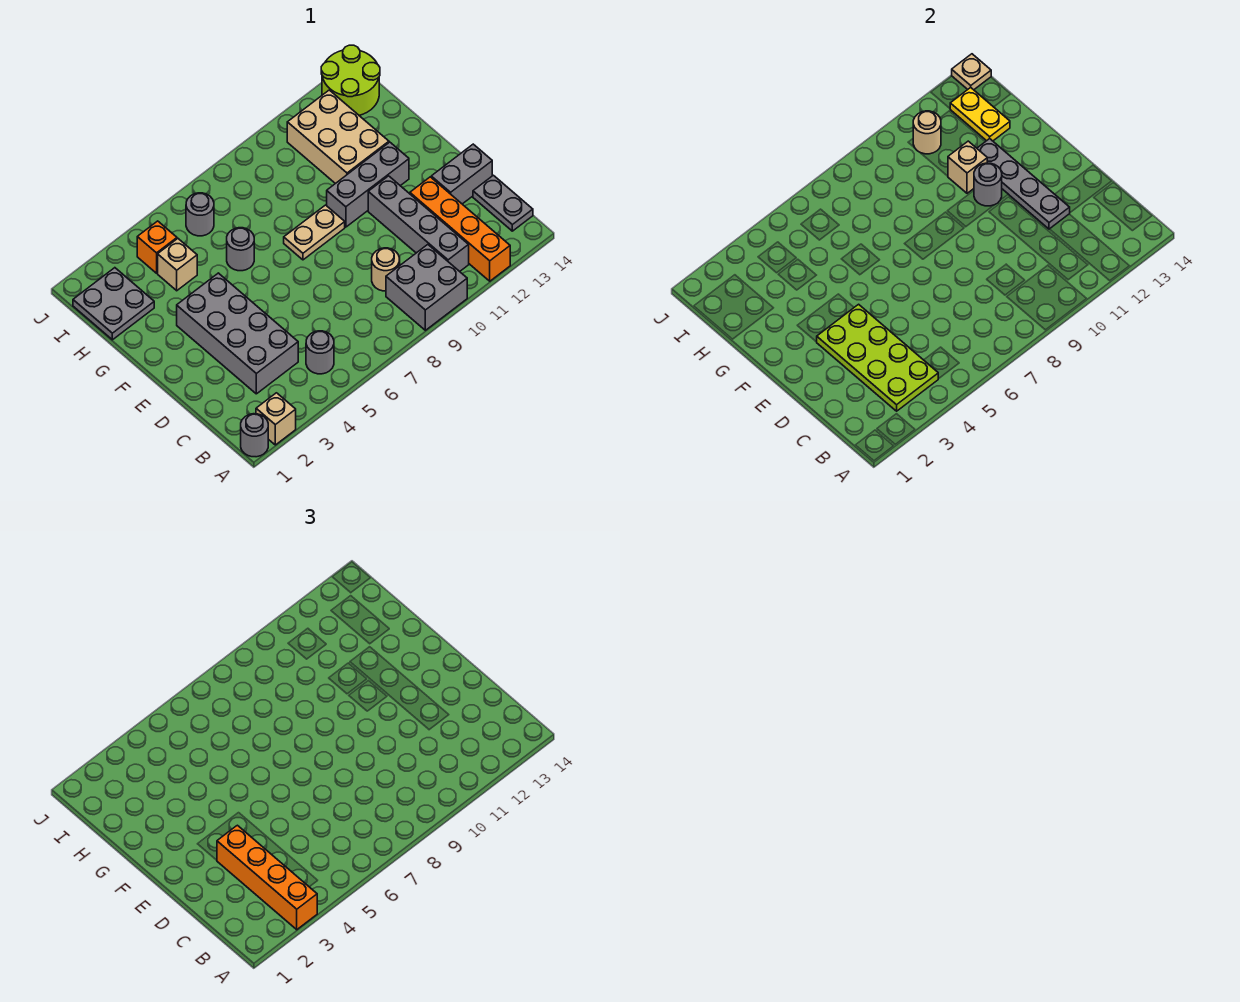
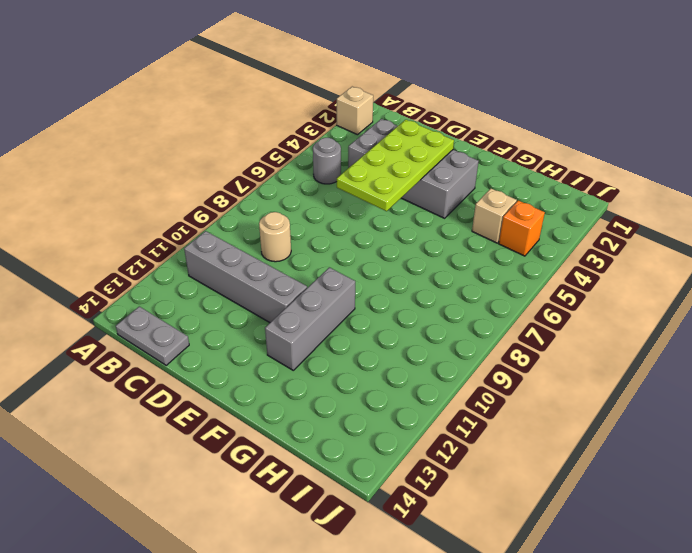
lime plate D3:E6 level 2 -> lime plate B3:E4 level 2
none -> grey round brick A1 level 1
none -> grey brick A9:B10 level 1
none -> orange brick A12:D12 level 1

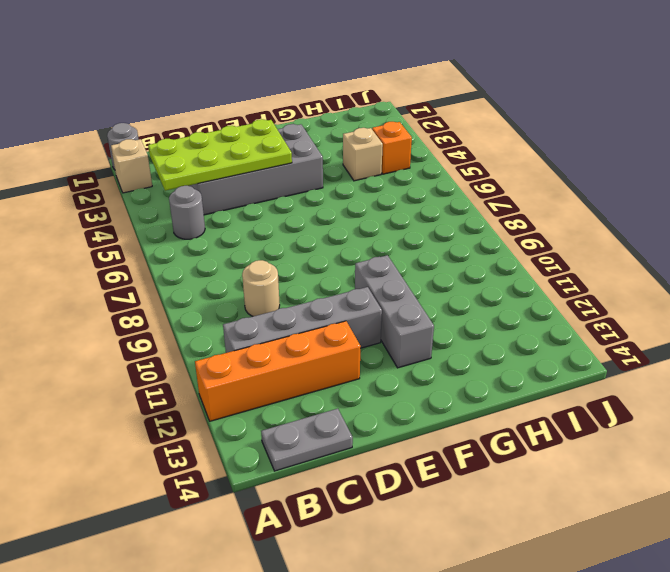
none -> grey brick A9:B10 level 1
none -> grey brick D13:D14 level 1
none -> tan plate F8:F9 level 1

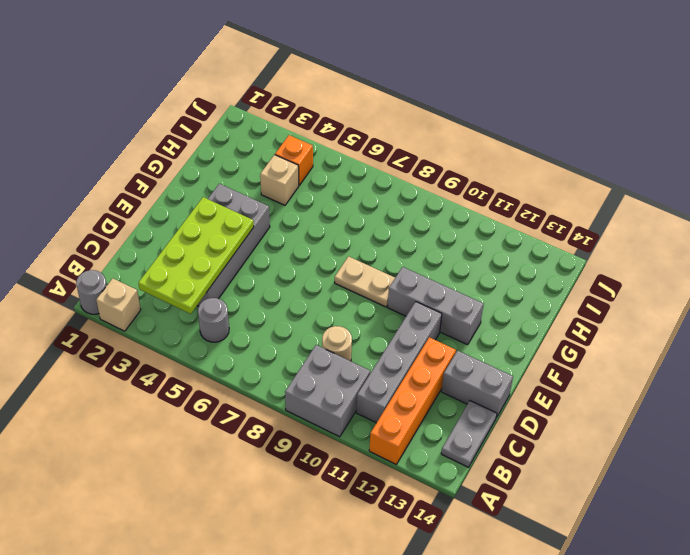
none -> grey round brick G6 level 1
none -> tan brick G11:I12 level 1
none -> grey plate H1:I2 level 1

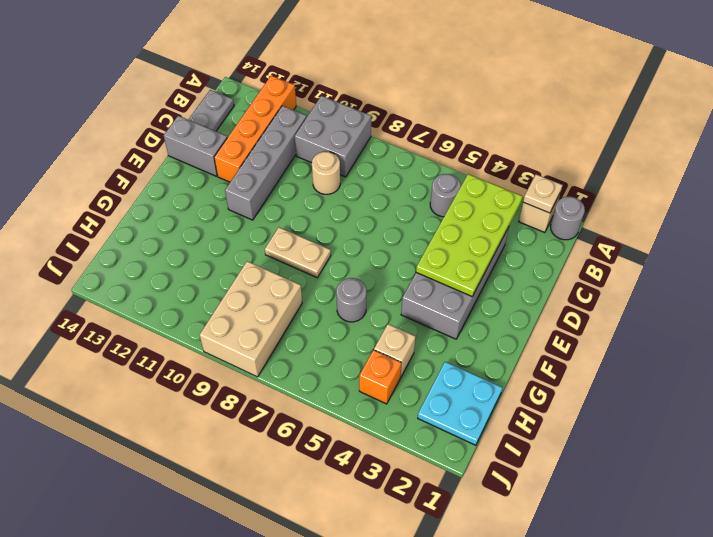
tan plate A2 level 2 -> tan plate J14 level 2
cyan plate H1:I2 level 1 -> grey plate H1:I2 level 1
tan brick H8:J9 level 1 -> tan brick G11:I12 level 1
none -> grey brick F10:F12 level 1
none -> grey round brick I6 level 1
none -> lime round brick I13:J14 level 1

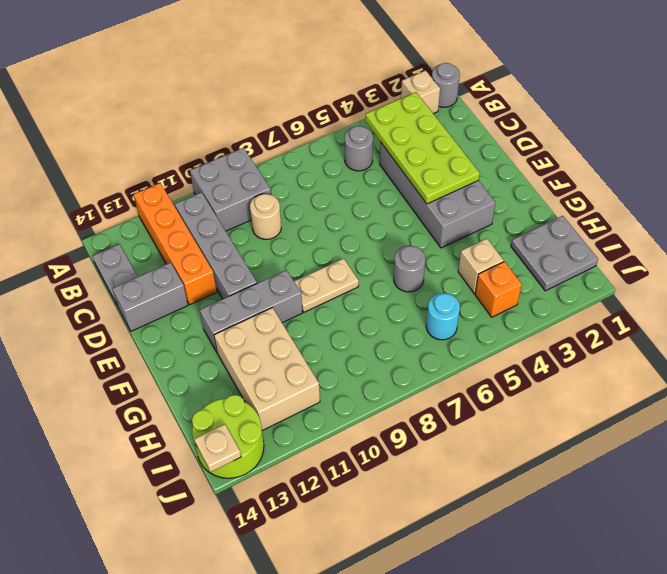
cyan round brick I6 level 1 -> grey round brick I6 level 1
none -> grey plate D12:G12 level 2
none -> grey round brick F11 level 2
none -> tan brick G11 level 2

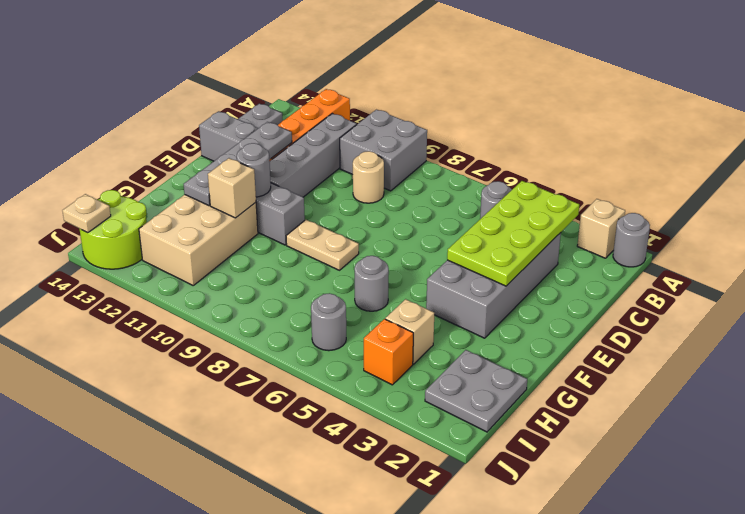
none -> yellow plate H13:I13 level 2
none -> tan round brick I11 level 2
none -> orange brick A3:D3 level 3

